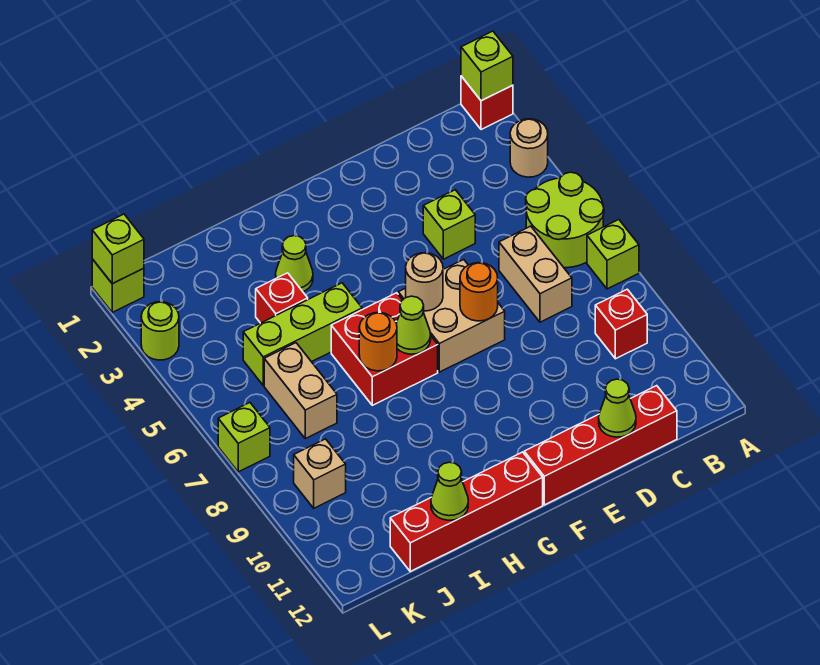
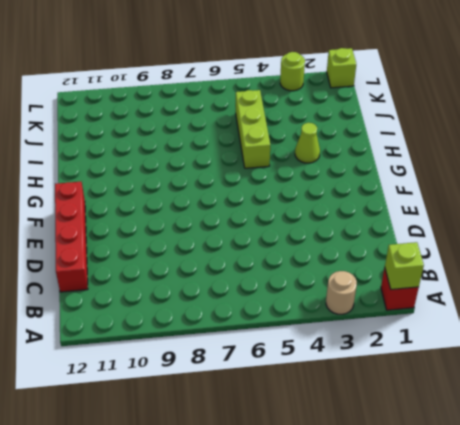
none -> lime round brick A5:B6 level 1
none -> lime brick A7 level 1
none -> red brick B9 level 1

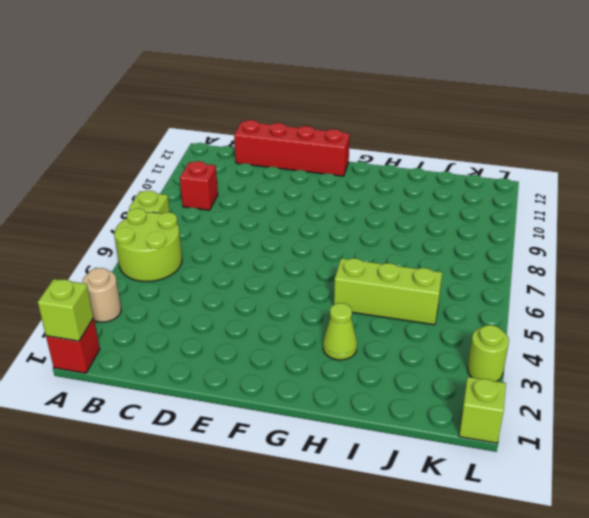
none -> tan brick C6:C7 level 1
none -> lime brick D4 level 1
none -> tan brick E6:F7 level 1

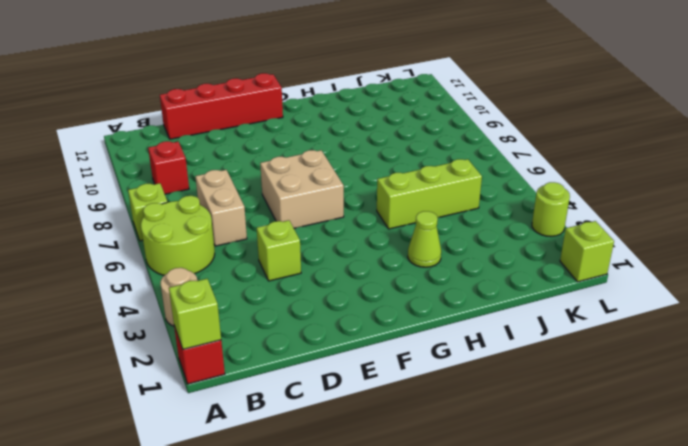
none -> red brick G6:H7 level 1
none -> red brick G12:J12 level 1
none -> red brick I4 level 1

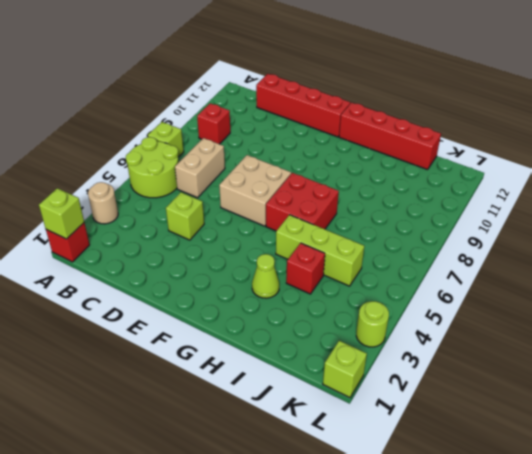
none -> tan brick J6:J7 level 1
none -> tan brick K9 level 1
none -> lime brick L7 level 1

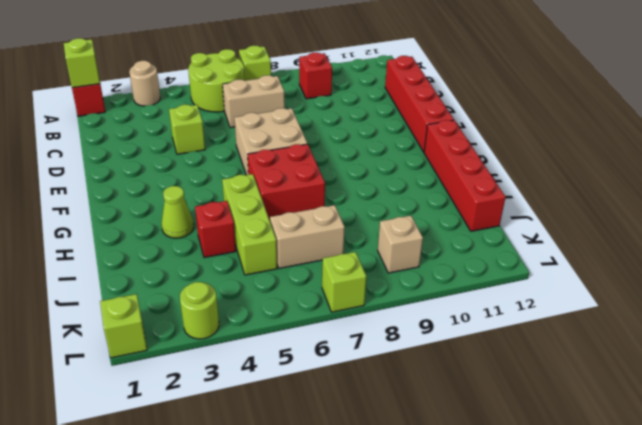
none -> lime cone D12 level 2
none -> orange round brick E7 level 2
none -> tan round brick F6 level 2

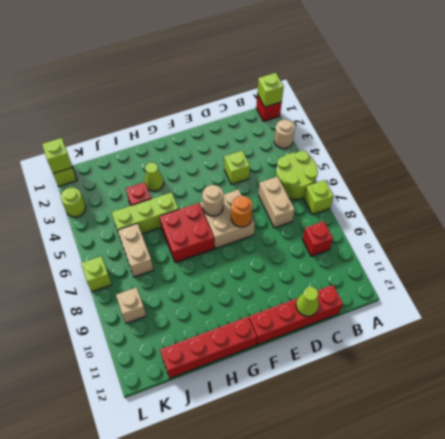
none -> lime cone G7 level 2
none -> orange round brick H7 level 2
none -> lime cone I12 level 2

